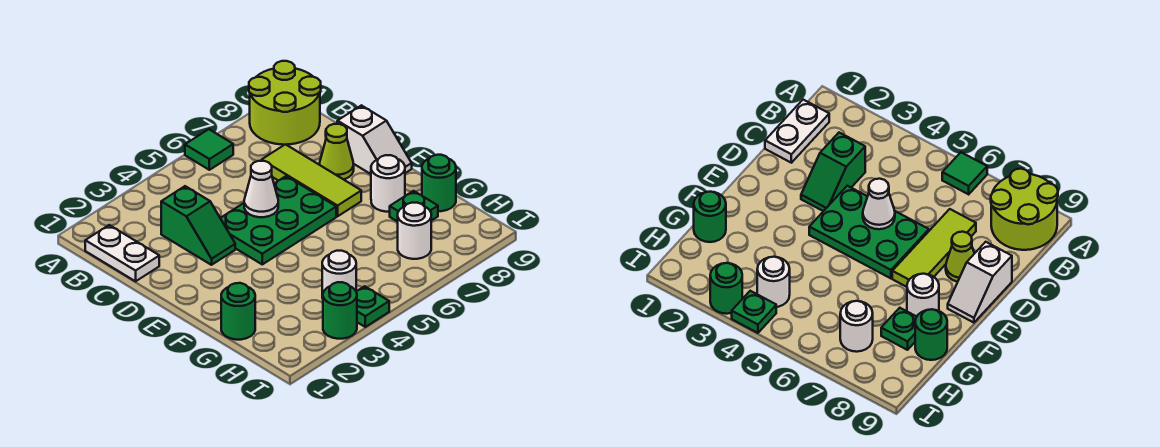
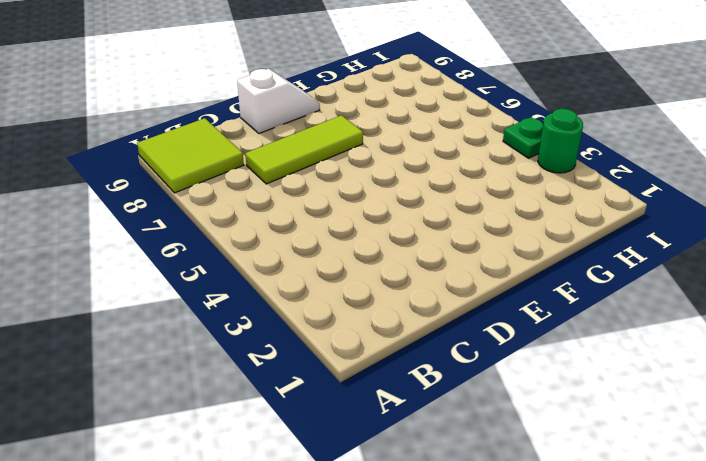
lime tile A8:B9 level 1 -> lime round brick A8:B9 level 1
none -> green tile A6 level 1
none -> white plate B1:C1 level 1
none -> green slope C3:D3 level 1 top C

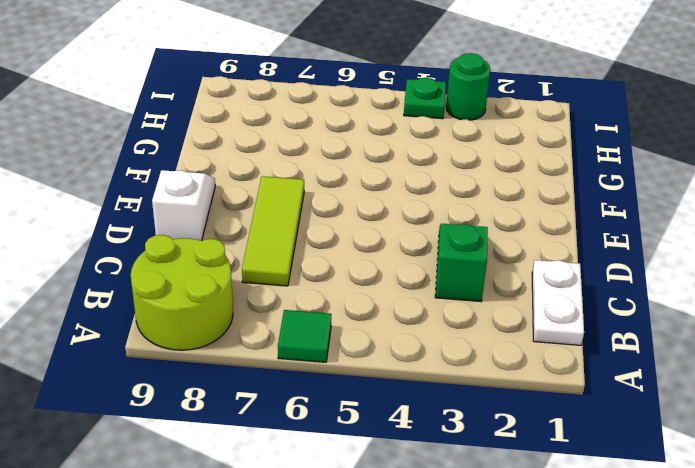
none -> green plate D4:E6 level 1
none -> lime cone D8 level 1
none -> white round brick F8 level 1

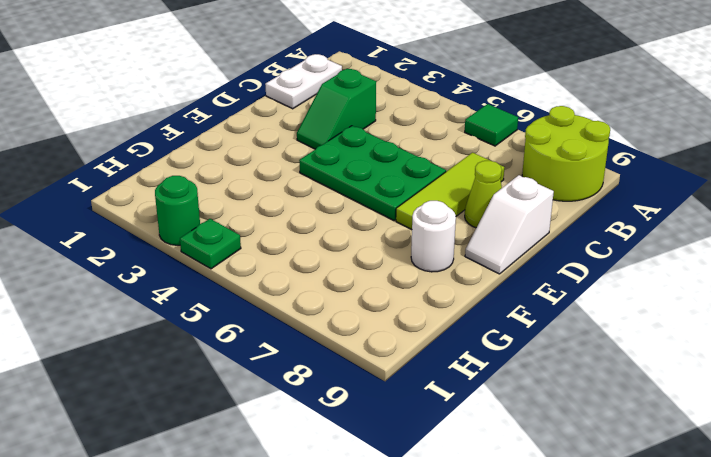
none -> green round brick G1 level 1
none -> green plate G8 level 1
none -> green round brick G9 level 1

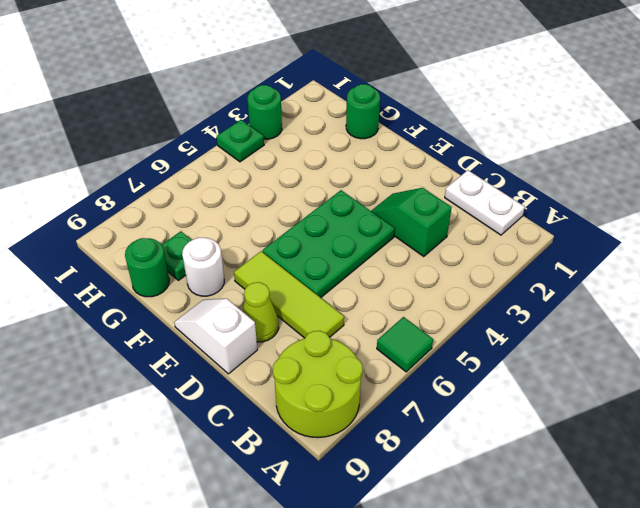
none -> white round brick H4 level 1
none -> white round brick H7 level 1
none -> white cone D5 level 2

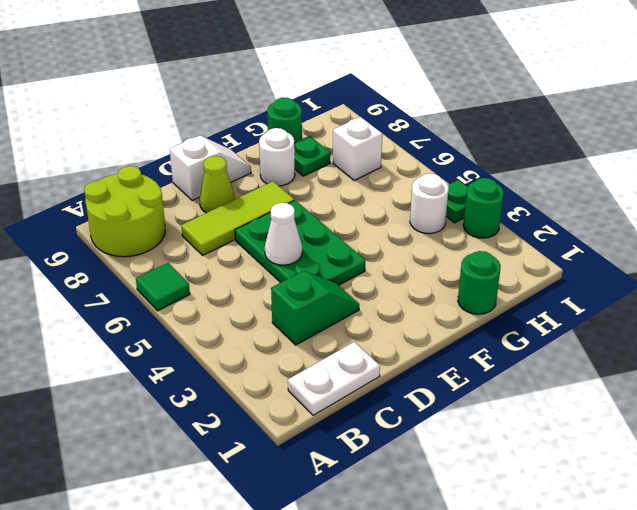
white brick H7 level 1 -> white round brick H7 level 1

